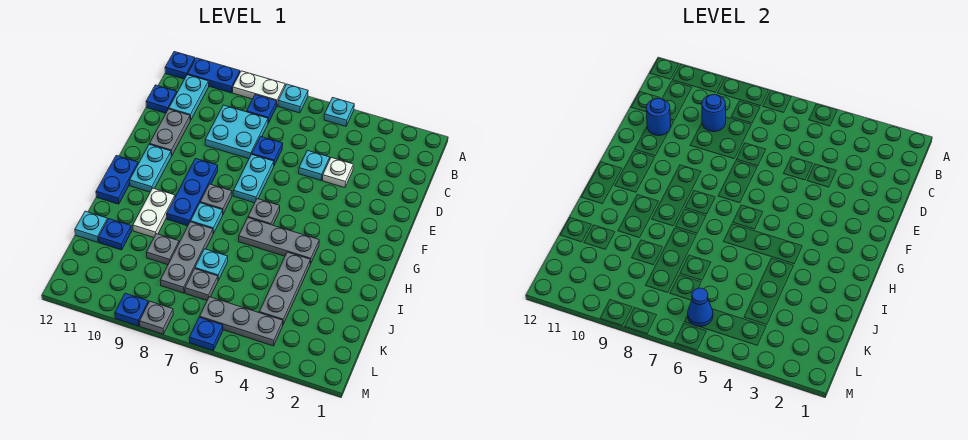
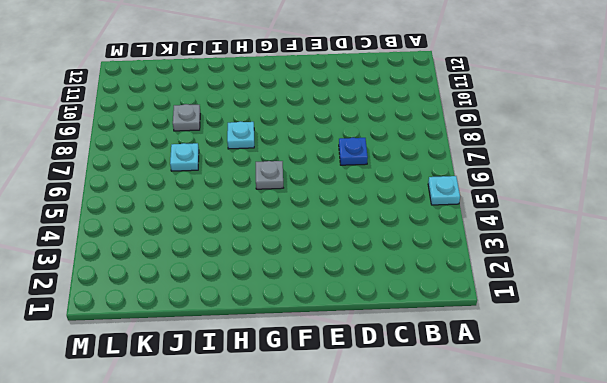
none -> cyan plate A7 level 1
none -> white plate A8:A9 level 1
none -> blue plate A10:A11 level 1
none -> blue plate A12 level 1

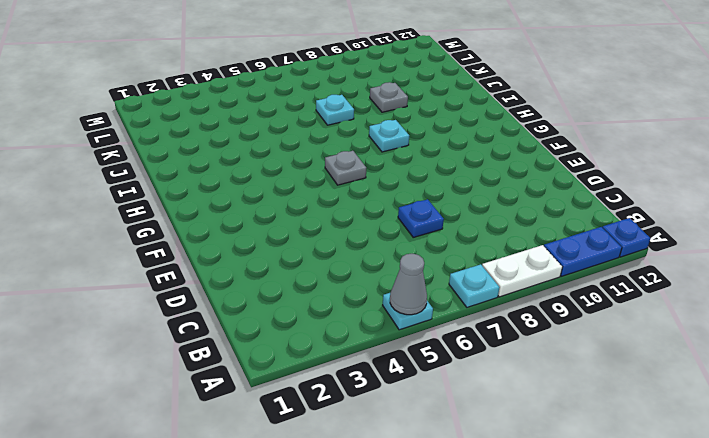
grey cone A5 level 2 -> none
none -> blue plate B8 level 1
none -> cyan plate B11:C11 level 1
none -> cyan plate C8:D9 level 1
none -> blue plate C12 level 1

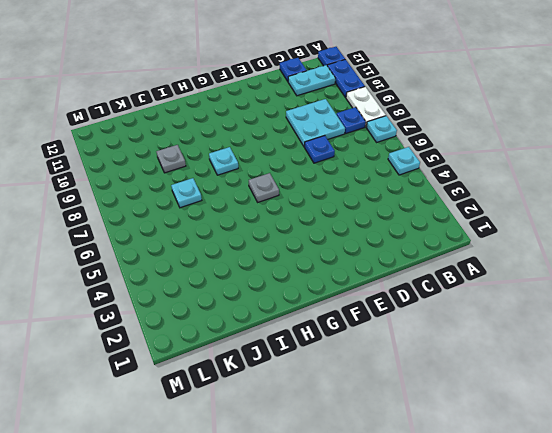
none -> white plate D4 level 1
none -> cyan plate D5 level 1
none -> grey plate D11:E11 level 1
none -> cyan plate E7:F7 level 1

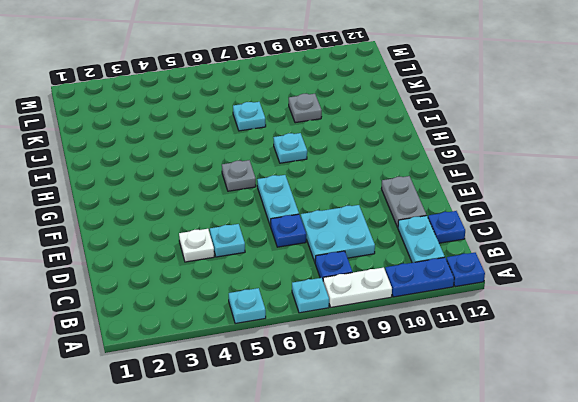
none -> blue plate F9:H9 level 1
none -> cyan plate F11:G11 level 1
none -> grey plate G8 level 1
none -> blue plate G12:H12 level 1

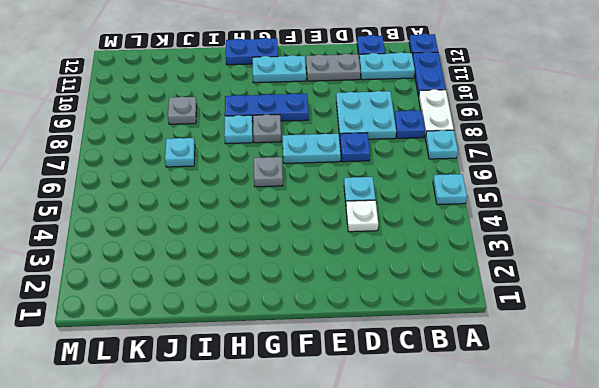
none -> grey plate H4:H6 level 1
none -> white plate H10:I10 level 1
none -> grey plate I4:K4 level 1
none -> grey plate I8:K8 level 1

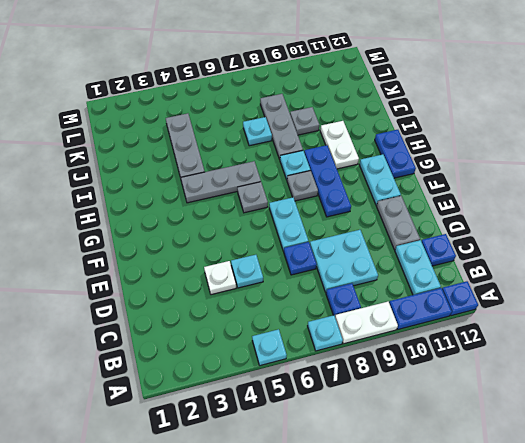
none -> blue plate J11 level 1
none -> cyan plate J12 level 1
none -> grey plate K7 level 1
none -> grey plate L4:L6 level 1

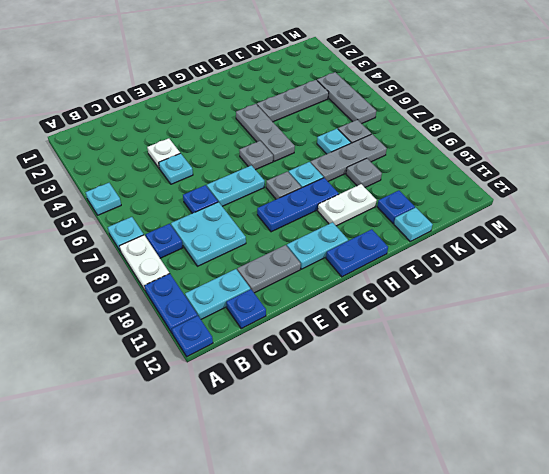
none -> blue plate M6 level 1
none -> grey plate M8 level 1
none -> blue plate M9 level 1
none -> blue round brick C9 level 2

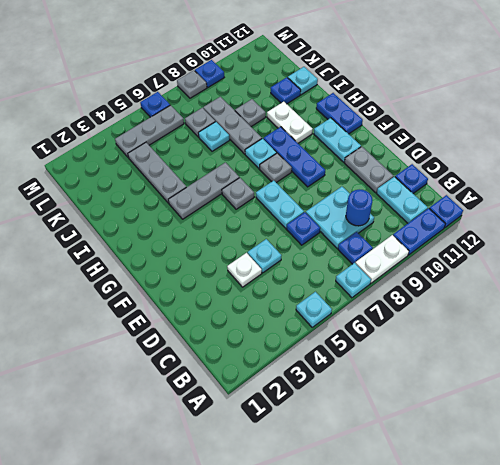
none -> blue round brick D11 level 2
none -> blue cone L6 level 2

